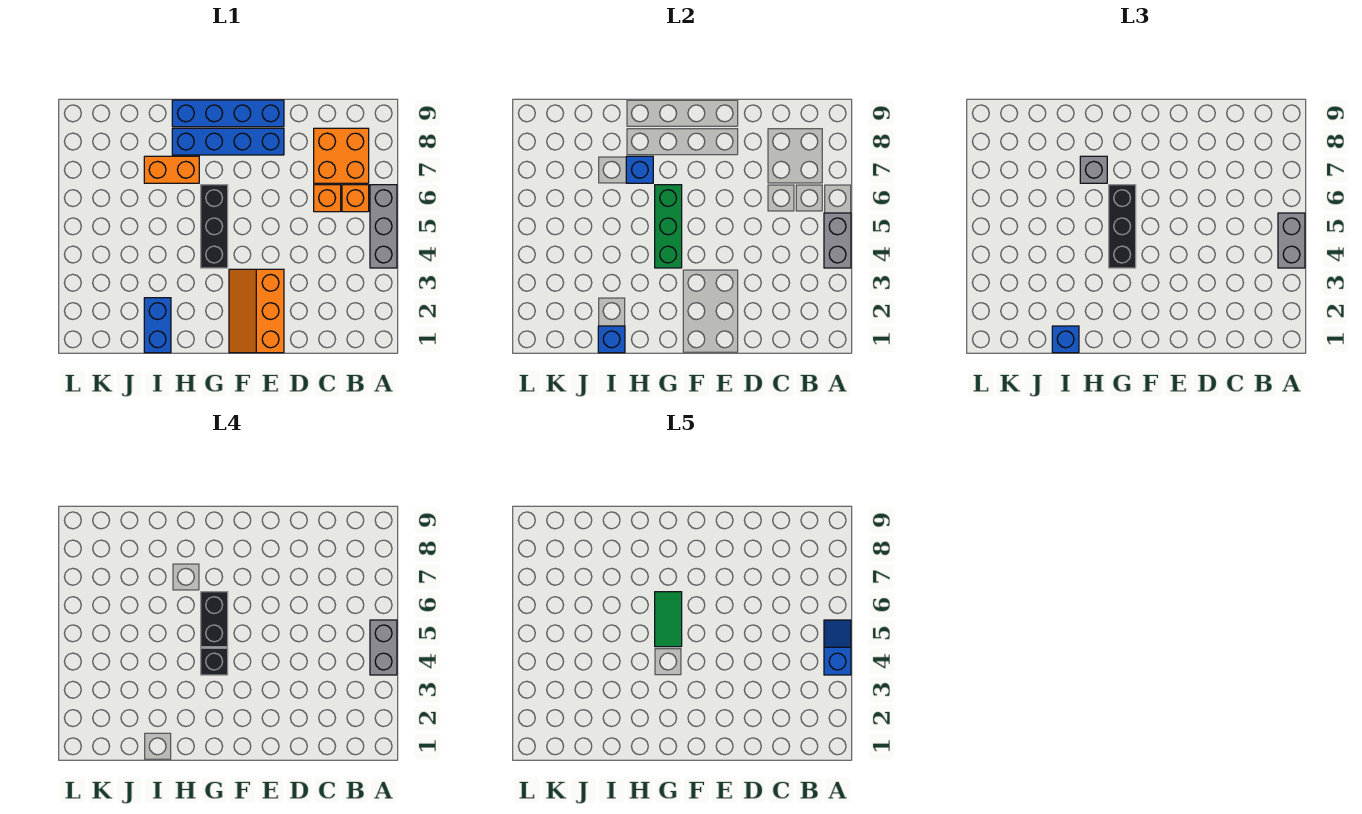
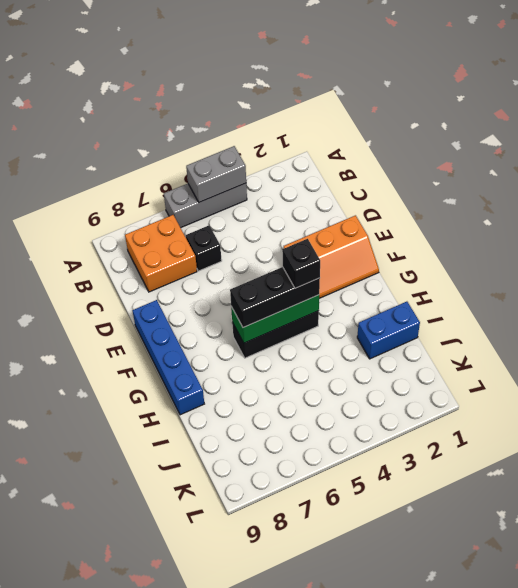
black brick C6 level 1 -> orange brick C6 level 1
none -> orange brick B6 level 1
none -> blue brick E8:H8 level 1
none -> orange brick H7:I7 level 1

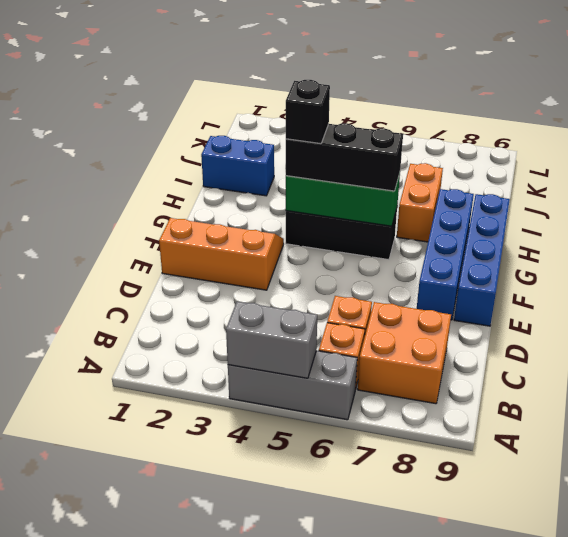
none -> blue brick H7 level 2
none -> blue brick I1 level 2
none -> grey brick A4:A5 level 3

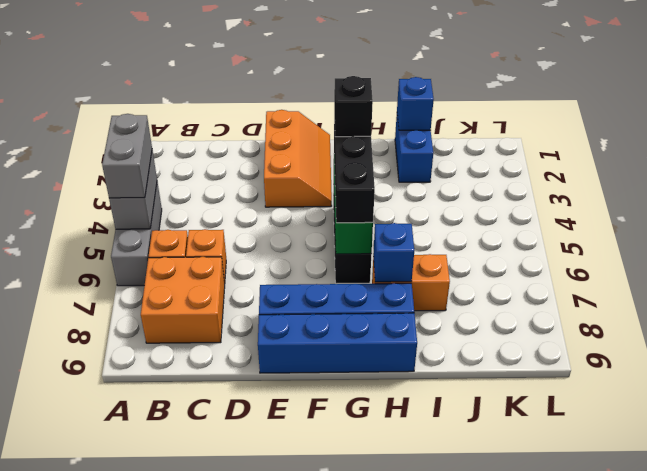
none -> grey brick H7 level 3
none -> blue brick I1 level 3
none -> grey brick A4:A5 level 4

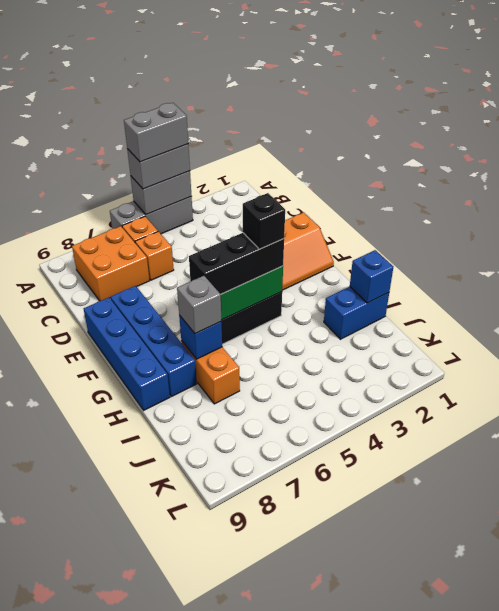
none -> blue brick I1 level 3
none -> black brick G5:G6 level 4
none -> blue slope A4:A5 level 5 top 4

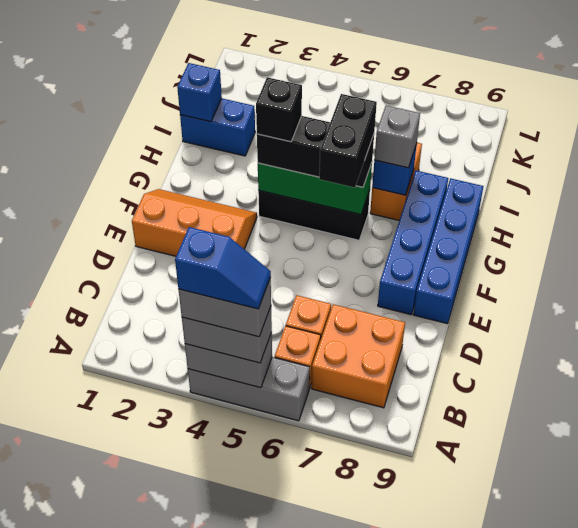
black brick F6:G6 level 4 -> black brick G5:G6 level 4
none -> blue brick I1 level 3
none -> green tile G5:G6 level 5

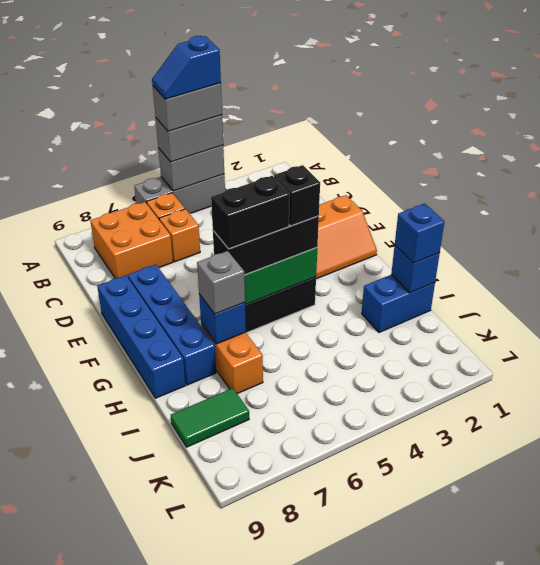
green tile J8:J9 level 1 -> green tile G5:G6 level 5

